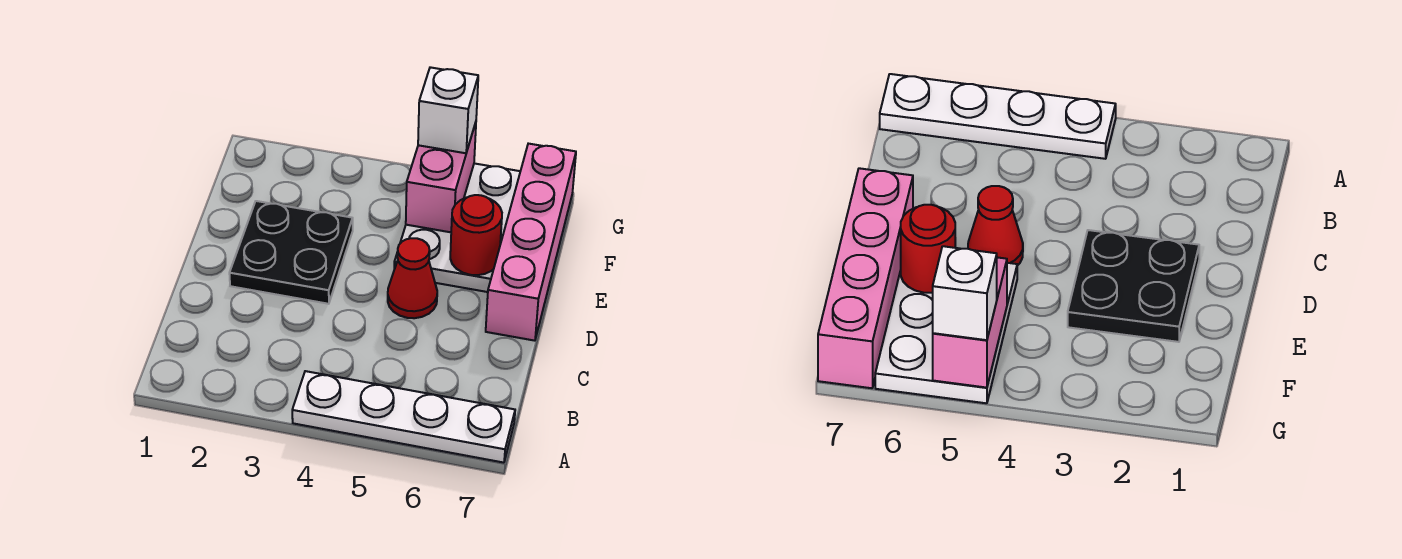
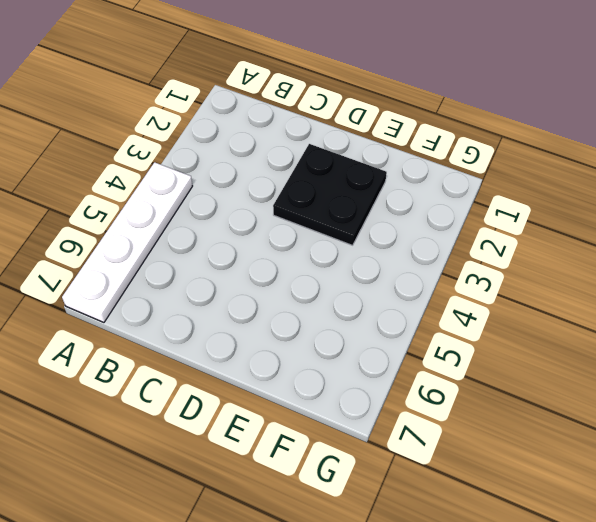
none -> red cone D5 level 1
none -> pink brick D7:G7 level 1

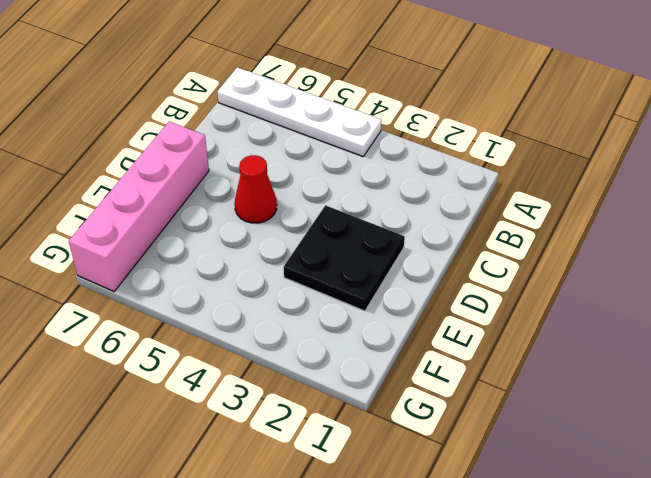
none -> white plate E5:G6 level 1
none -> red round brick E6 level 2

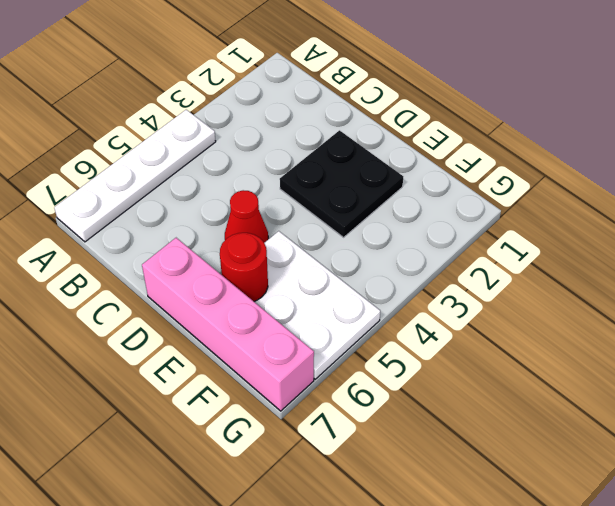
none -> pink brick F5:G5 level 2
none -> white brick G5 level 3

